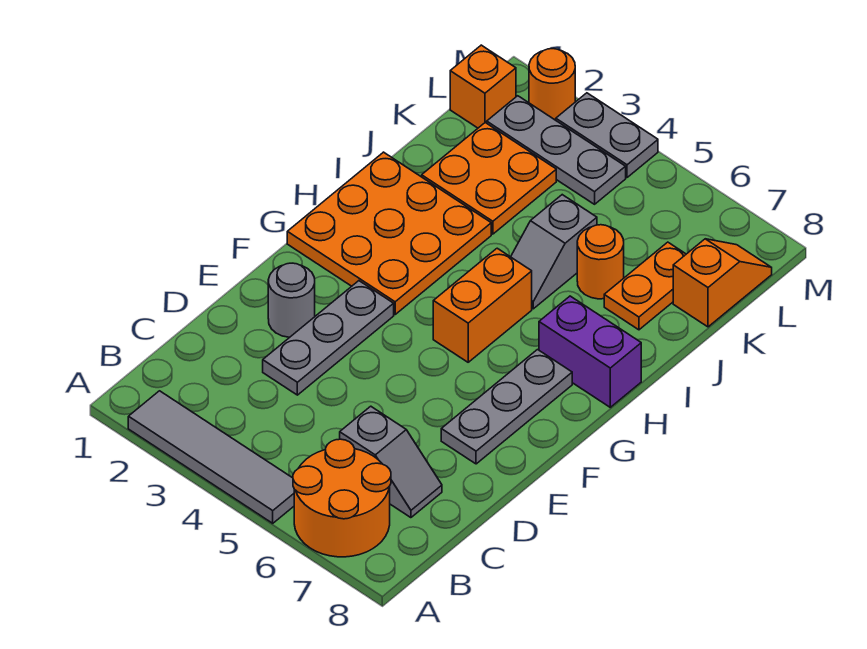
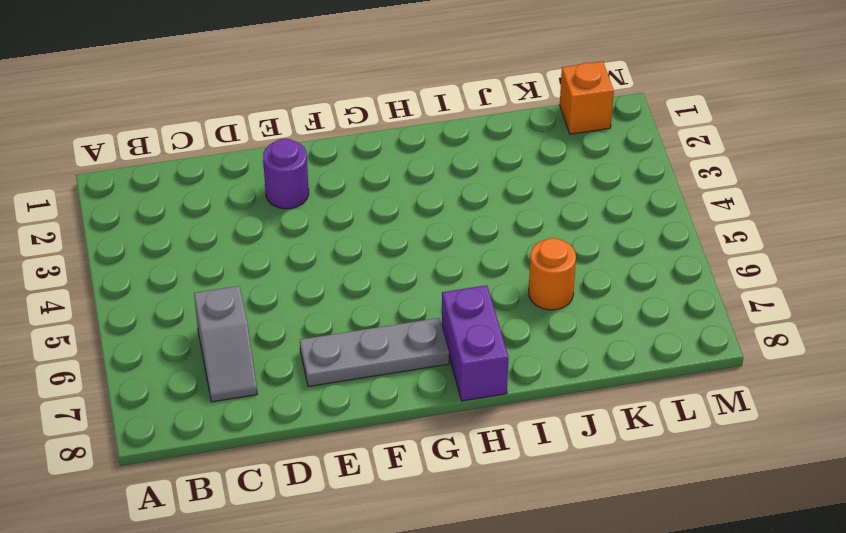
purple round brick E2 level 1 -> grey round brick E2 level 1
none -> grey tile A2:A5 level 1
none -> orange round brick A6:B7 level 1
none -> grey plate D3:F3 level 1

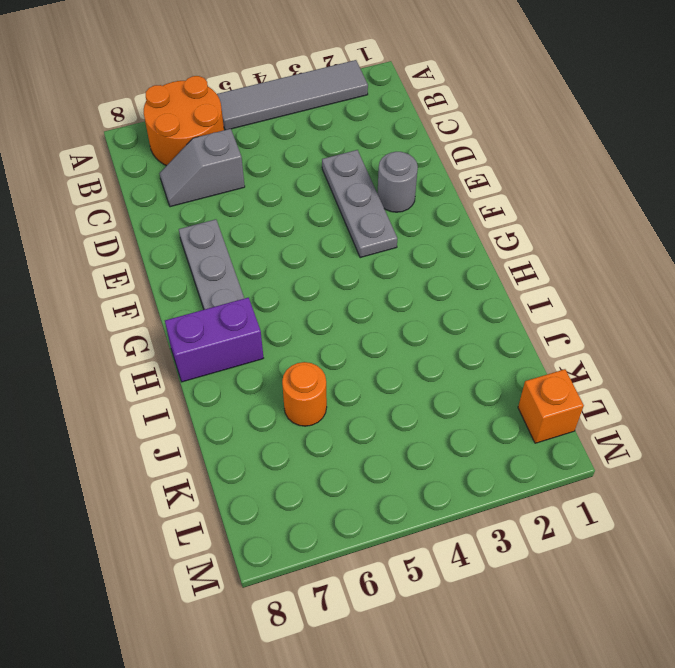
none -> orange plate G1:I3 level 1
none -> orange brick G5:H5 level 1
none -> grey slope I5:J5 level 1 top J

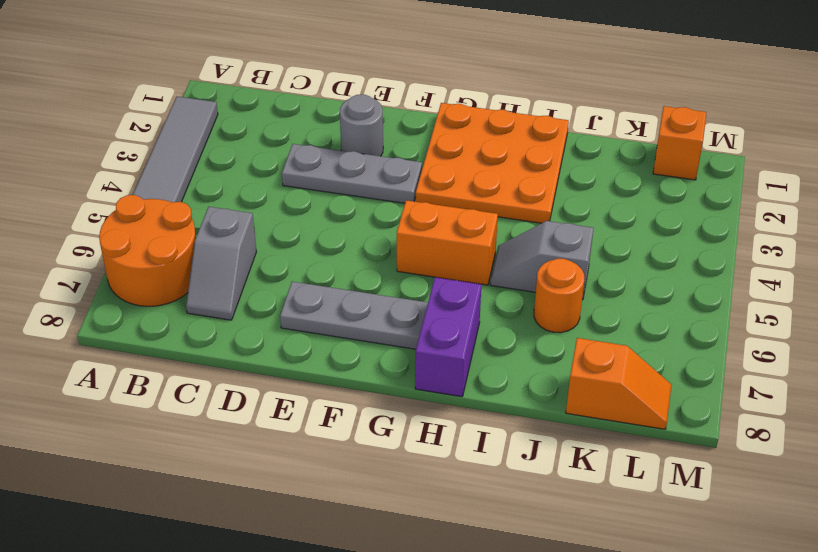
none -> orange plate J2:K3 level 1
none -> orange plate J7:K7 level 1
none -> grey plate L2:L4 level 1

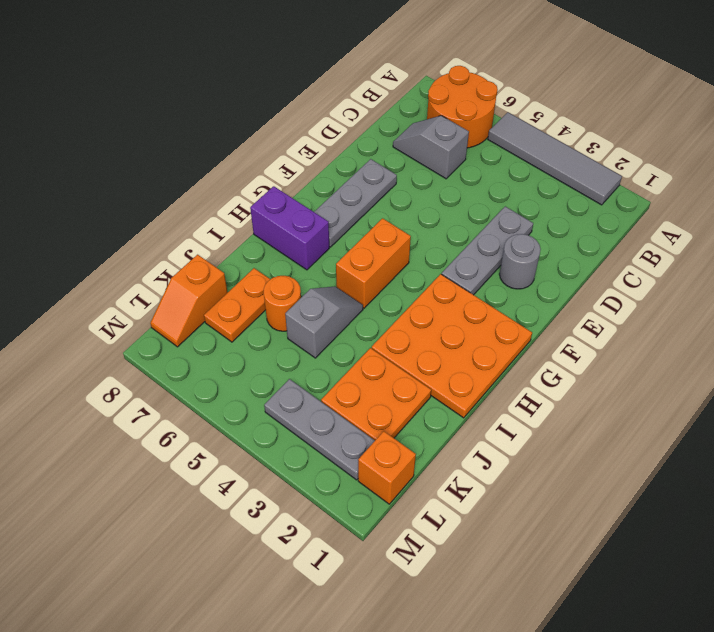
none -> orange round brick M2 level 1
none -> grey plate M3:M4 level 1

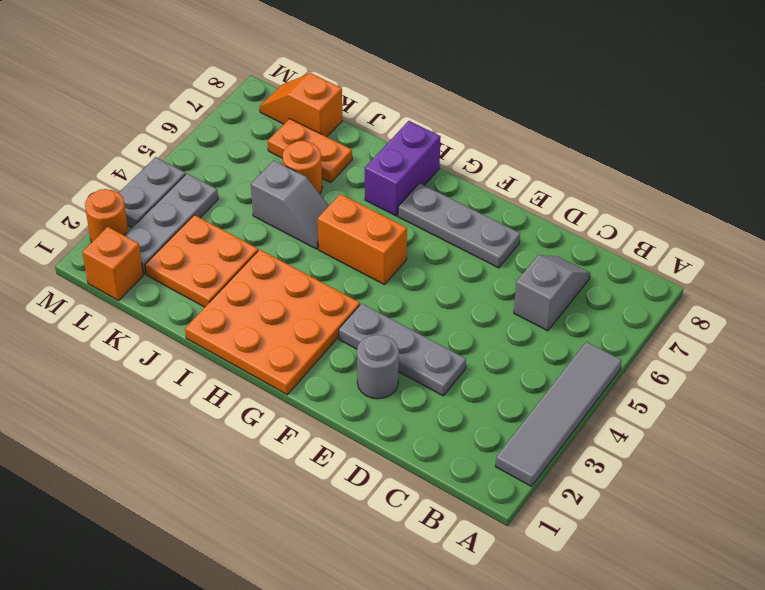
none -> orange round brick A6:B7 level 1

